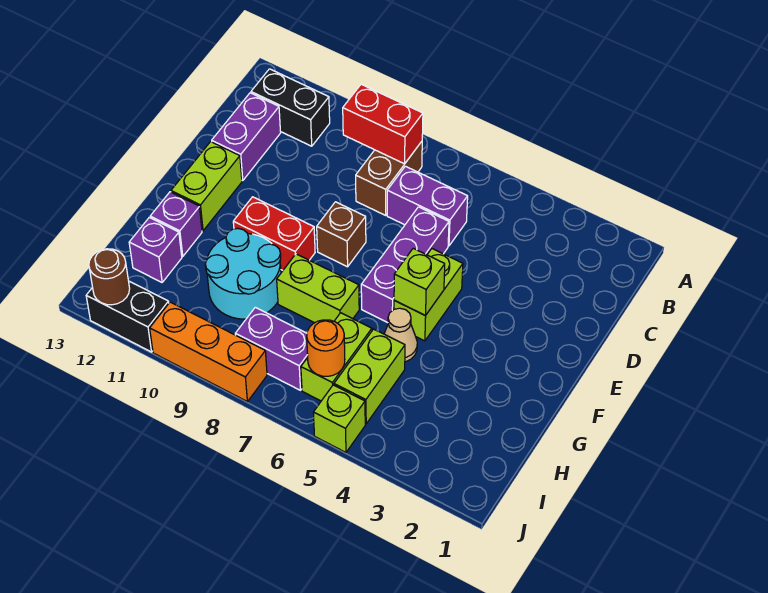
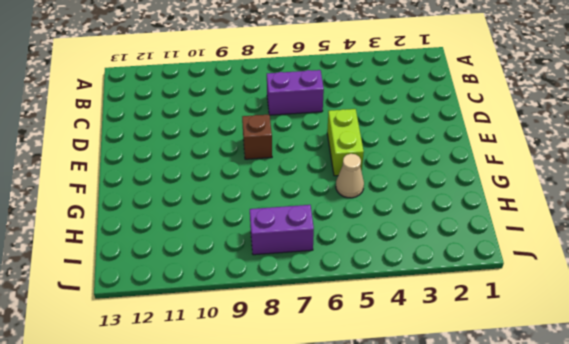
none -> brown brick B8:C8 level 1
none -> black brick B11:B12 level 1
none -> purple brick C12:D12 level 1

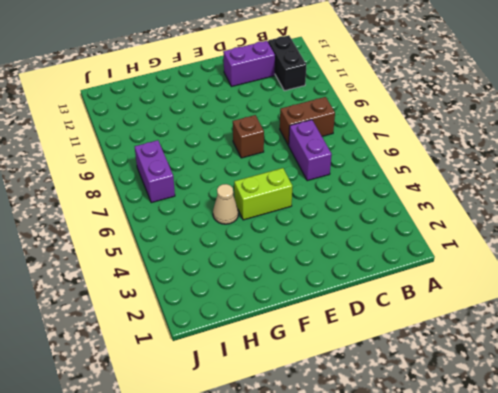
none -> purple brick D6:F6 level 1
none -> lime brick E12:F12 level 1
none -> red brick F9:F10 level 1

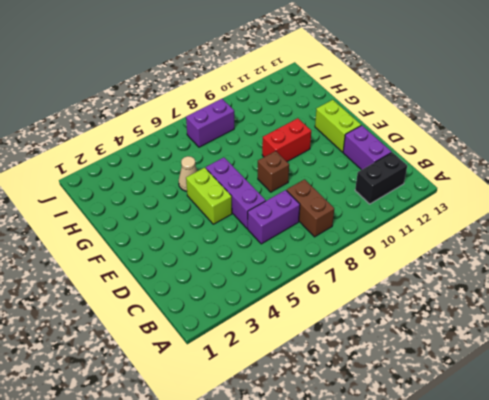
none -> lime brick G7:G8 level 1
none -> cyan round brick G9:H10 level 1
none -> purple brick G12 level 1

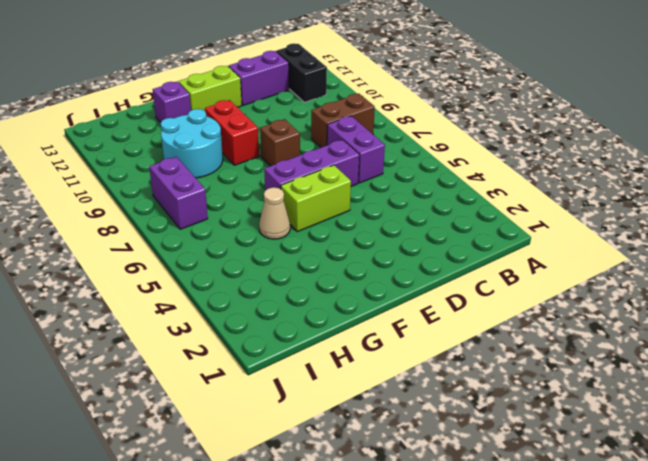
none -> lime brick G7:G8 level 1
none -> lime brick H5:I5 level 1
none -> lime brick H6:I6 level 1

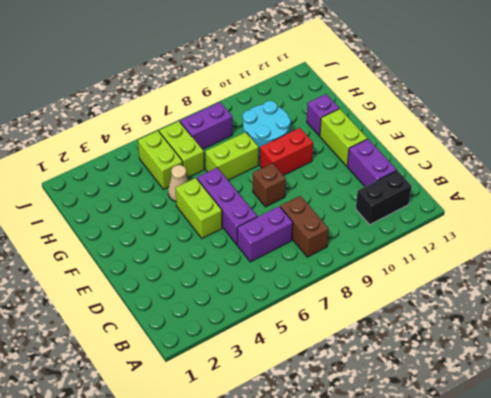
none -> purple brick H12 level 1
none -> lime brick J5 level 1
none -> orange brick J8:J10 level 1

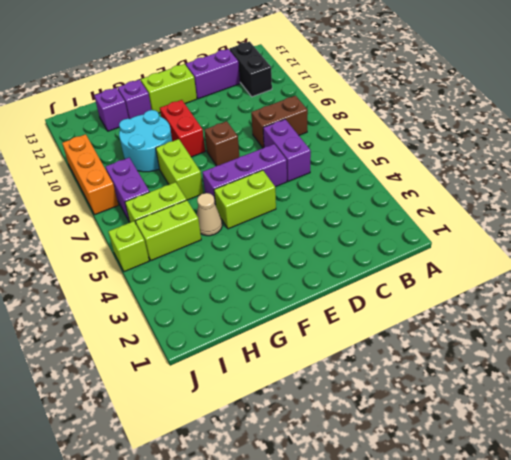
none -> black brick J11:J12 level 1
none -> red brick B8:B9 level 2
none -> lime brick F5 level 2

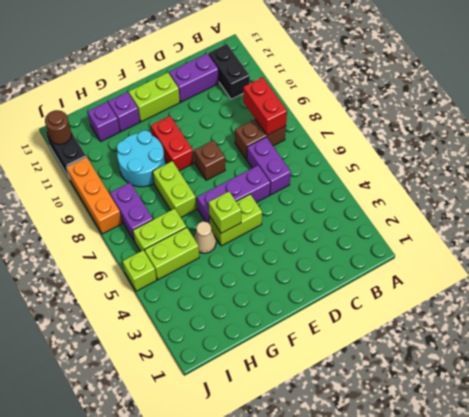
none -> orange round brick I6 level 2

